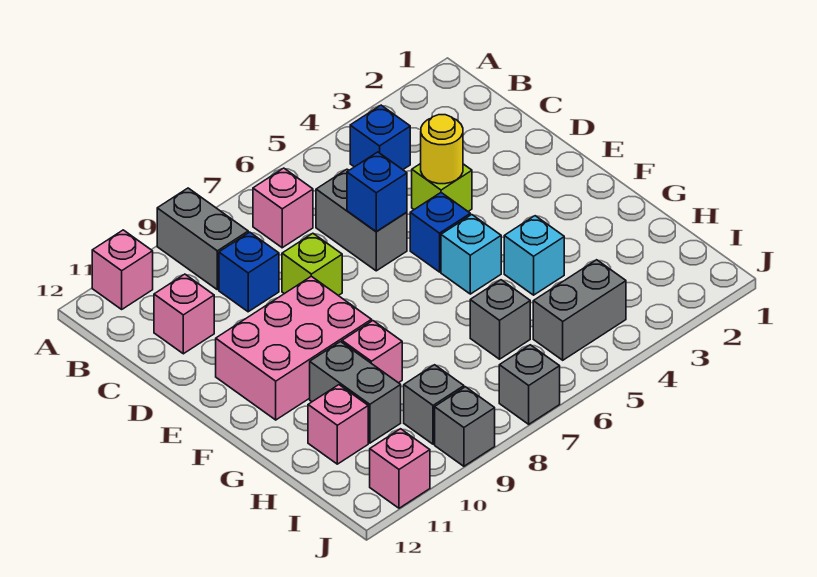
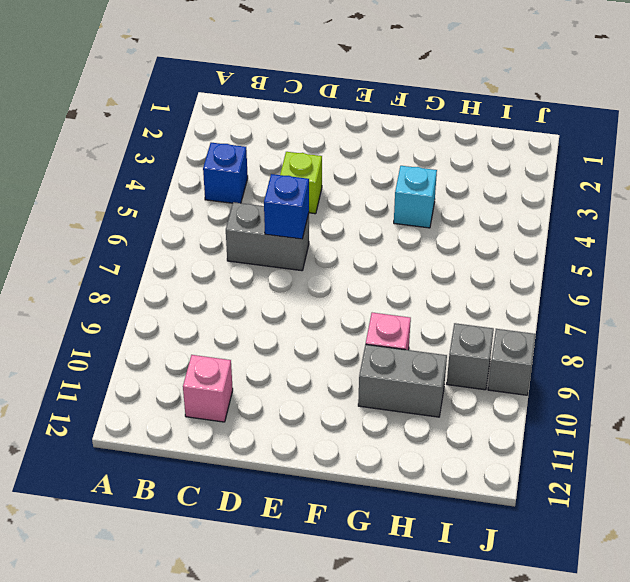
none -> grey brick A9:B9 level 1
none -> pink brick A11 level 1
none -> pink brick B7 level 1

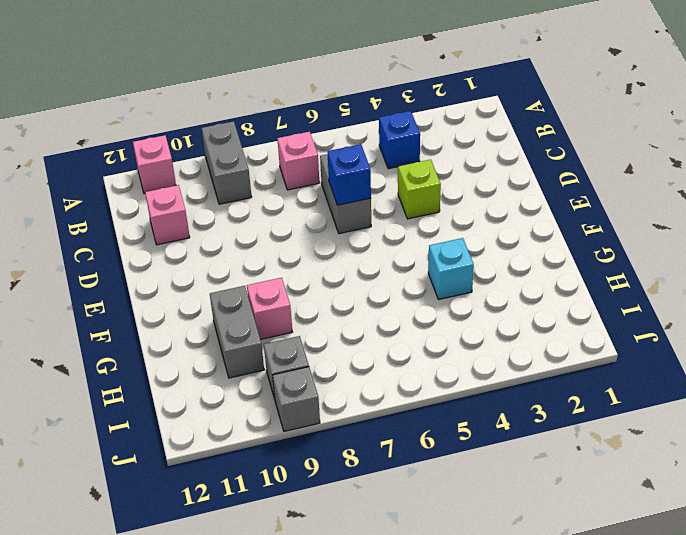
none -> blue brick C9 level 1
none -> lime brick D8 level 1
none -> blue brick E5 level 1

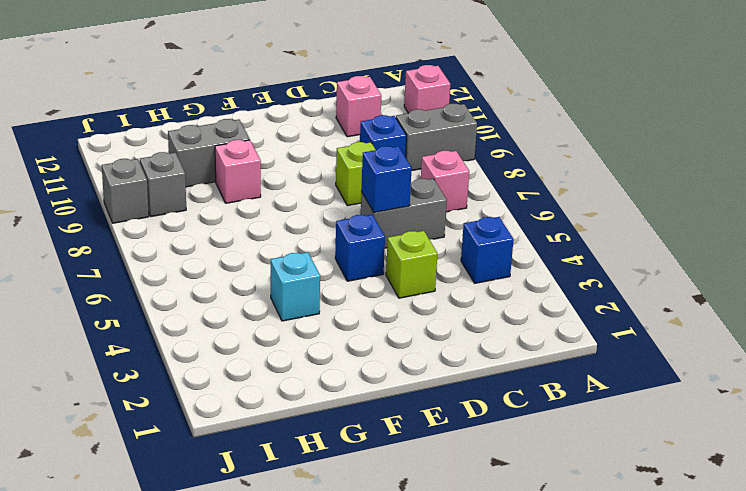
none -> pink brick E9:F11 level 1
none -> cyan brick F5 level 1
none -> grey brick H6 level 1

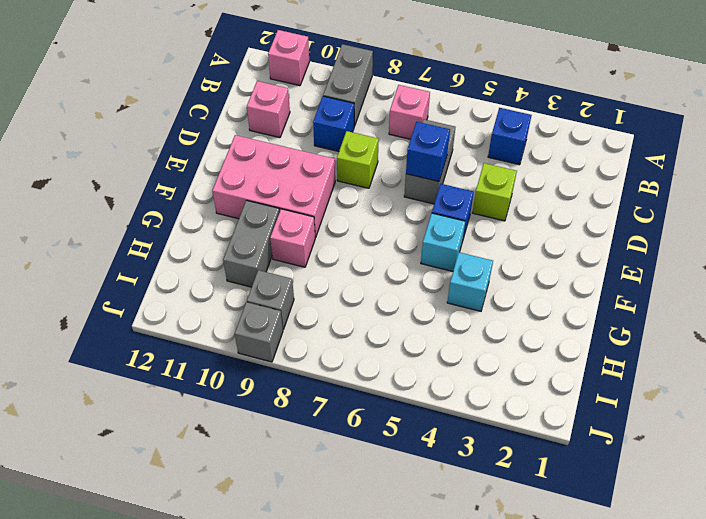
none -> grey brick H6 level 1
none -> pink brick H11 level 1
none -> grey brick I4:I5 level 1

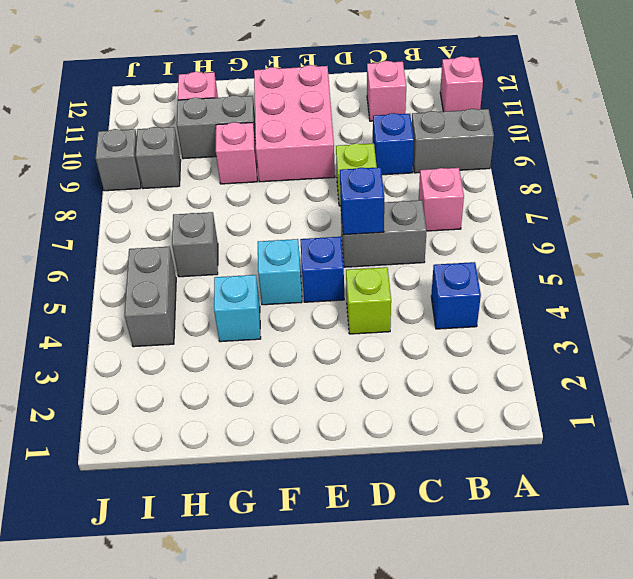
none -> grey brick J7 level 1
none -> pink brick J11 level 1
none -> yellow round brick D4 level 2

